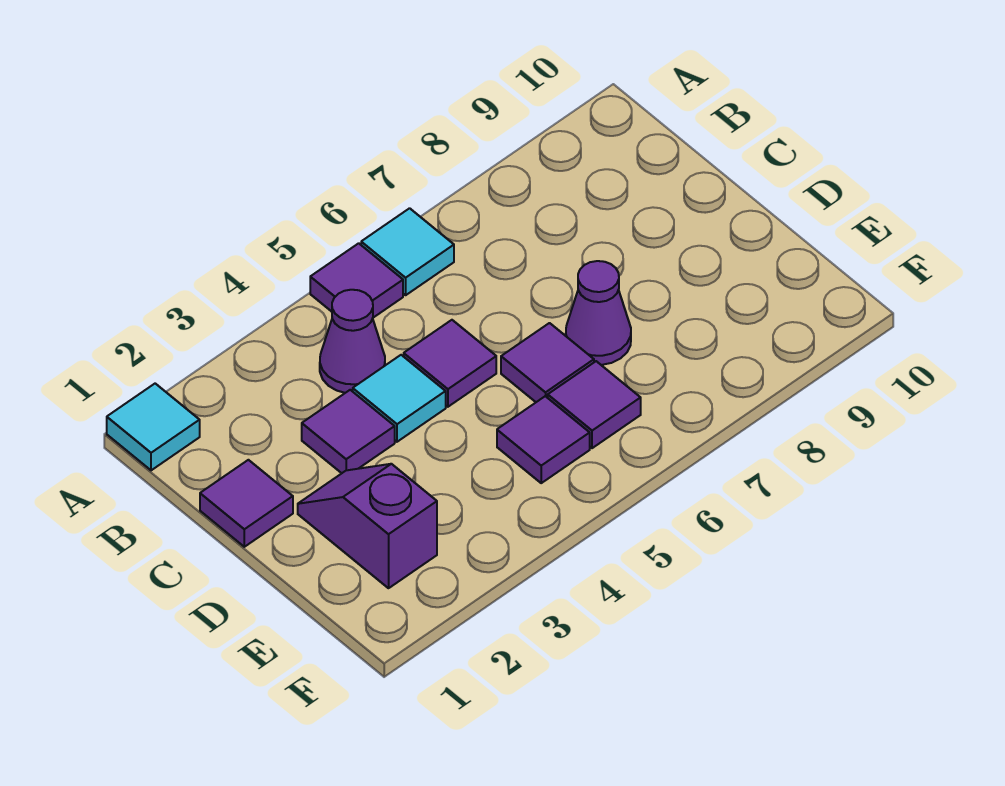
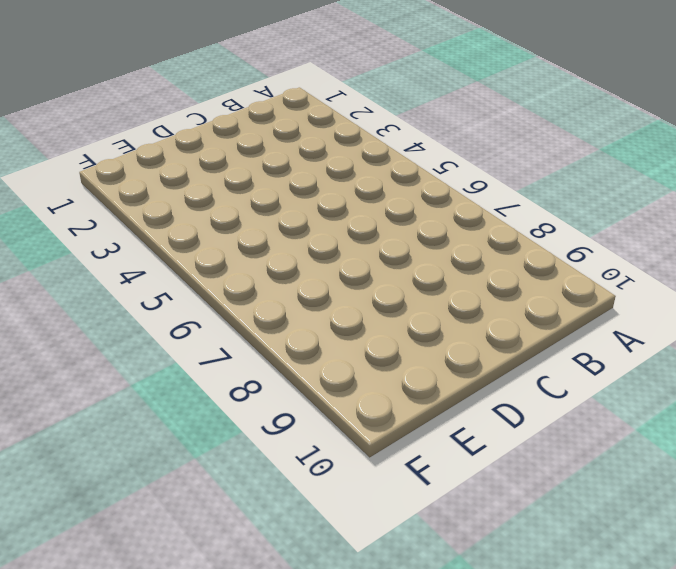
none -> cyan tile A1 level 1
none -> purple tile A5 level 1
none -> cyan tile A6 level 1

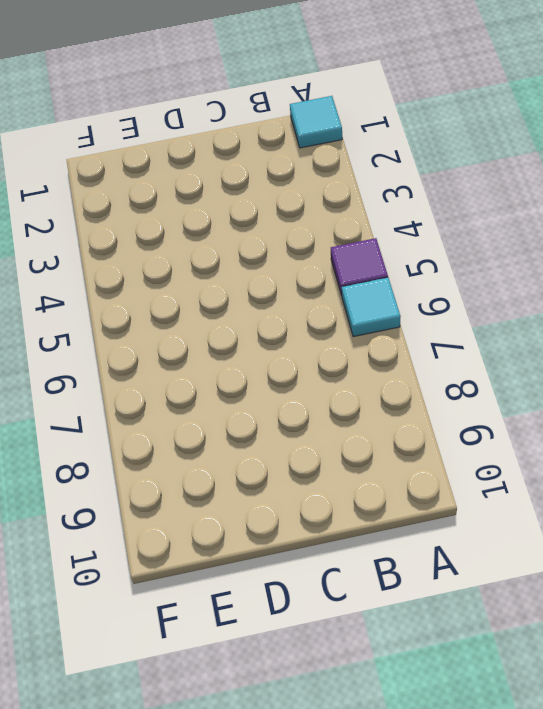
none -> purple cone B4 level 1
none -> purple tile C1 level 1
none -> purple tile C3 level 1

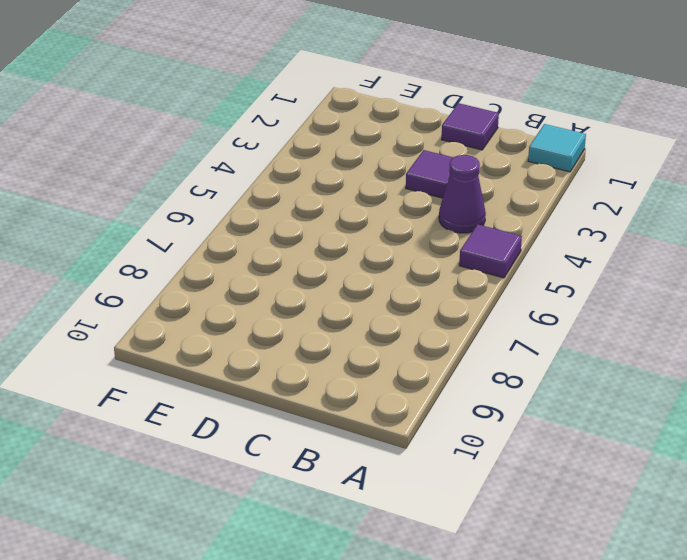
none -> cyan tile A6 level 1
none -> cyan tile C4 level 1
none -> purple tile C5 level 1

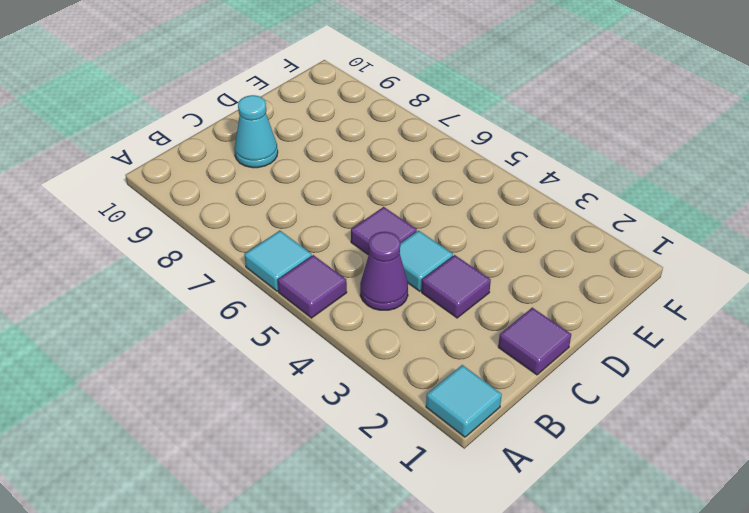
cyan cone C9 level 1 -> none
none -> purple slope D2:E2 level 1 top E
none -> purple tile D6 level 1
none -> purple cone D7 level 1

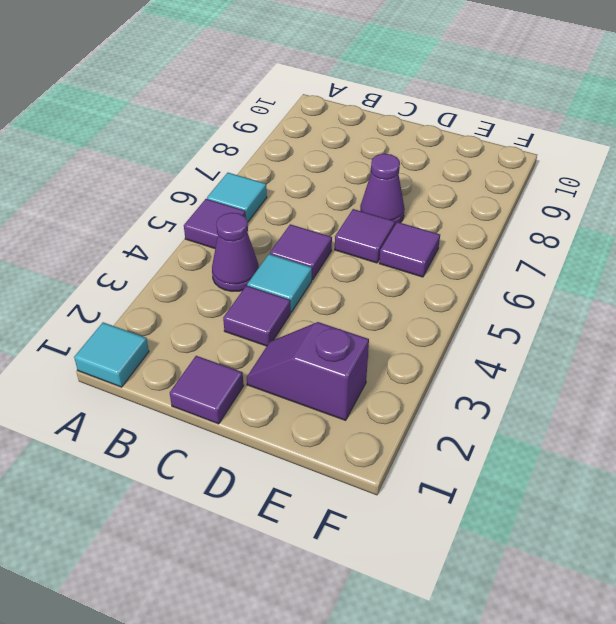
none -> purple tile E5 level 1

